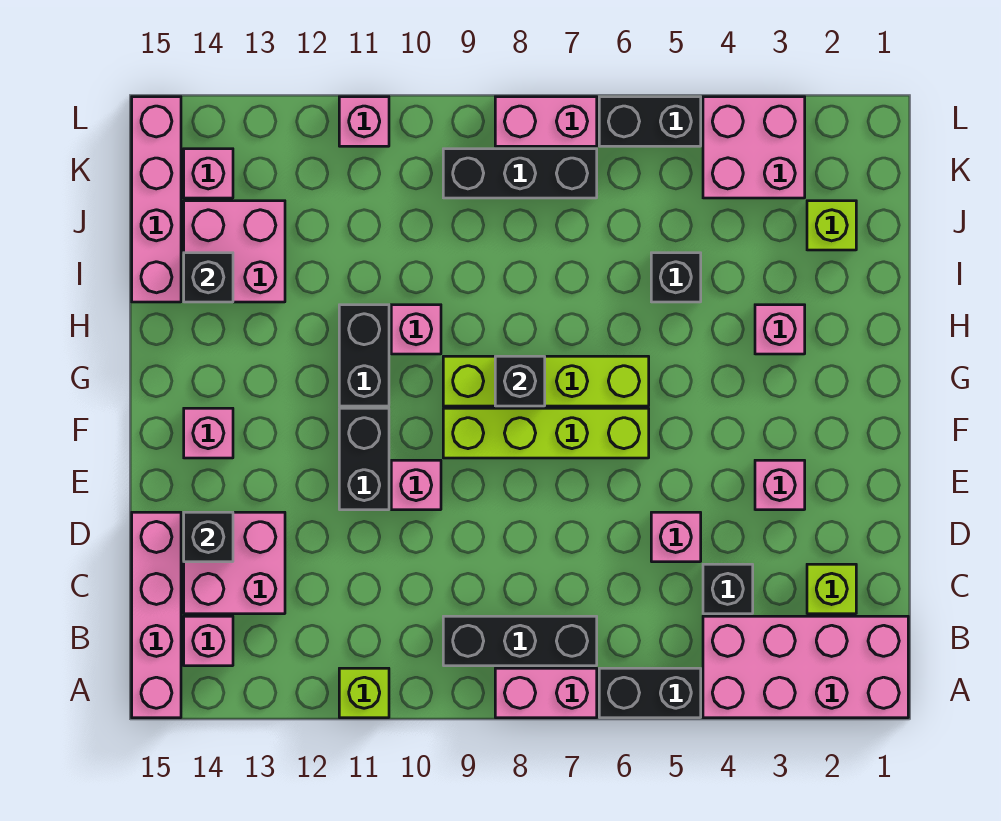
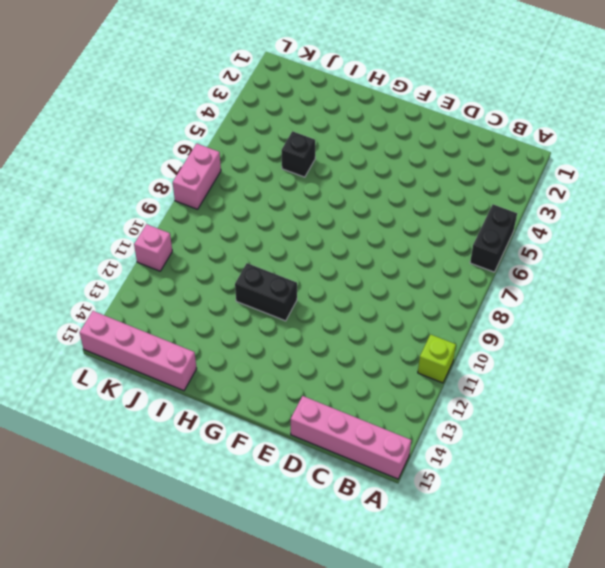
none -> pink brick A1:B4 level 1
none -> pink brick A7:A8 level 1
none -> black brick B7:B9 level 1
none -> pink brick B14 level 1

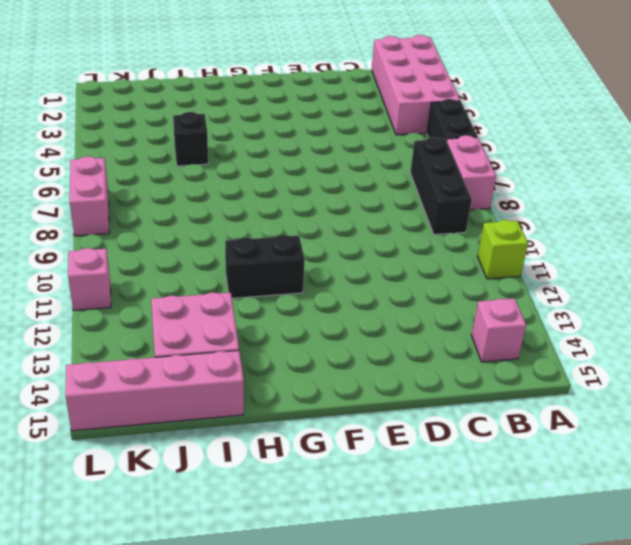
none -> pink brick A15:D15 level 1
none -> lime brick C2 level 1
none -> black brick C4 level 1
none -> pink brick C13:D14 level 1

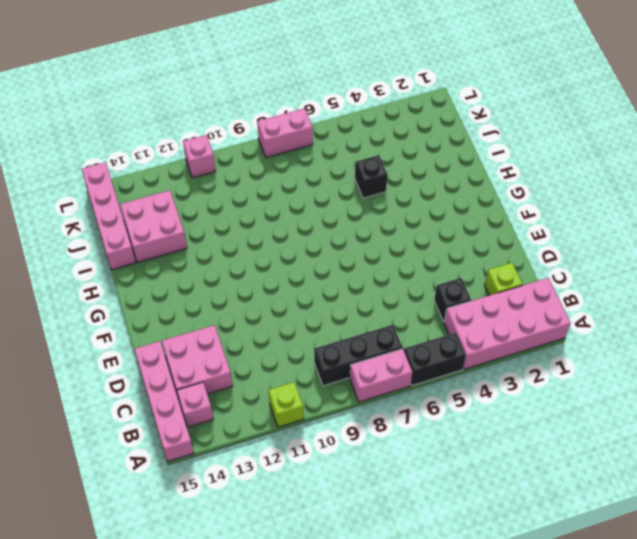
none -> pink brick D5 level 1
none -> pink brick E3 level 1
none -> pink brick E10 level 1
none -> black brick E11:F11 level 1

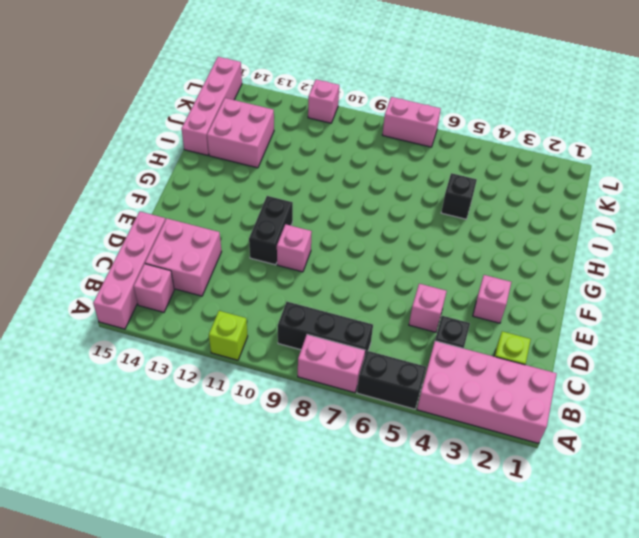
none -> lime brick F6:F9 level 1
none -> pink brick F14 level 1
none -> lime brick G6:G9 level 1
none -> black brick G11:H11 level 1

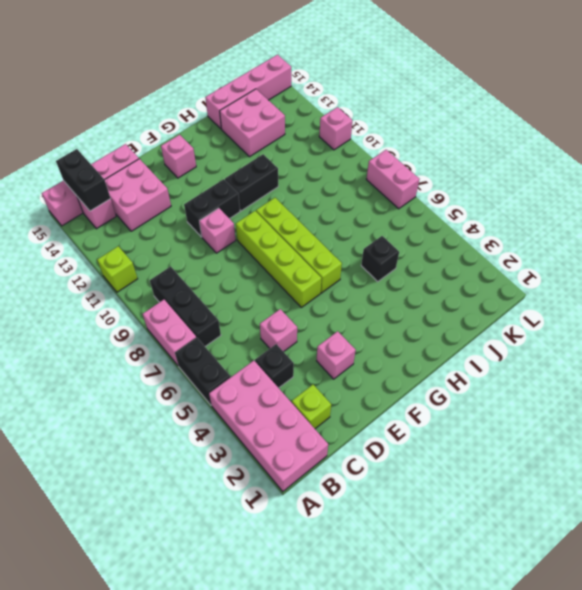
black brick B14:B15 level 2 -> black brick L5:L6 level 1
none -> pink brick H3 level 1
none -> pink brick H10 level 1
none -> lime brick J2 level 1
none -> pink brick K3:L4 level 1

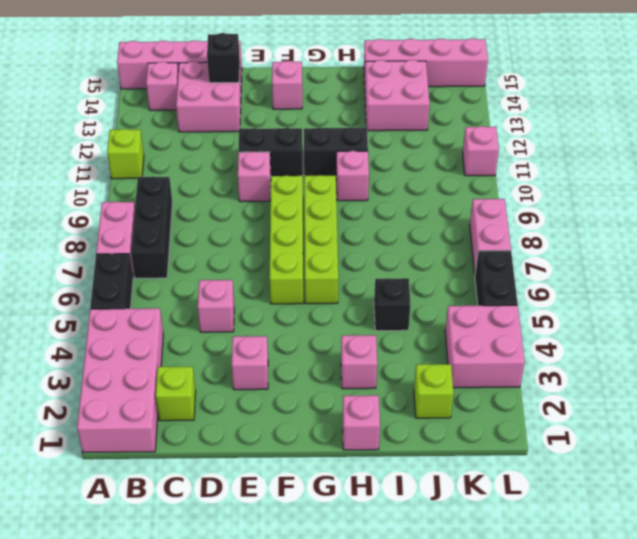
pink brick H1 level 1 -> pink brick K14 level 1
none -> black brick C4 level 1
none -> black brick K7:K9 level 1
none -> black brick G8 level 2
none -> black brick I14 level 2

